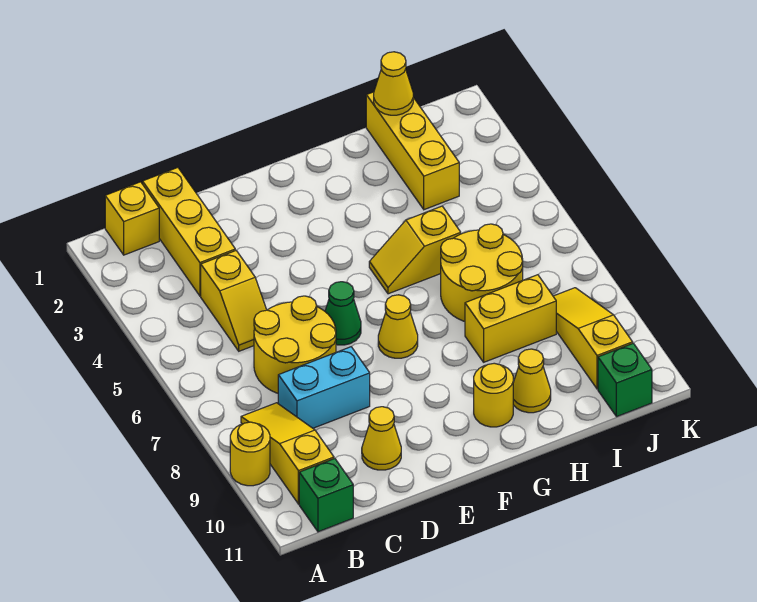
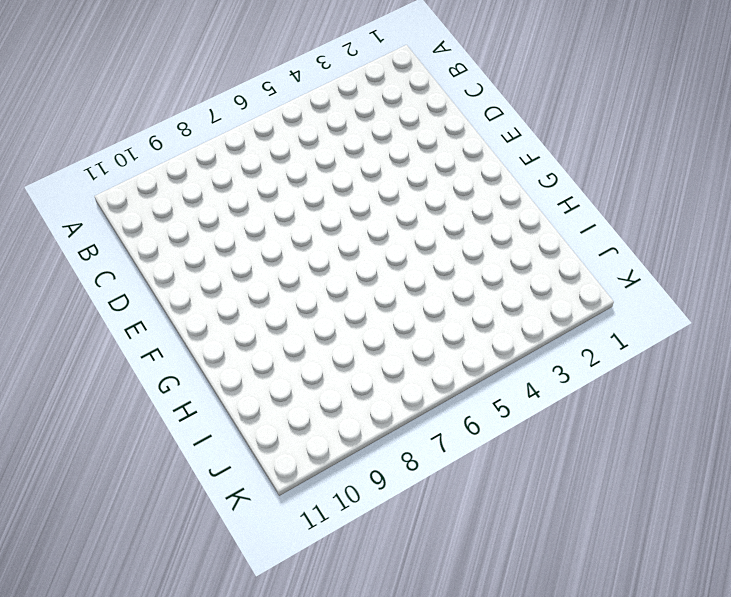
none -> yellow round brick A9 level 1
none -> yellow brick B1 level 1
none -> yellow slope B8:B10 level 1 top 10

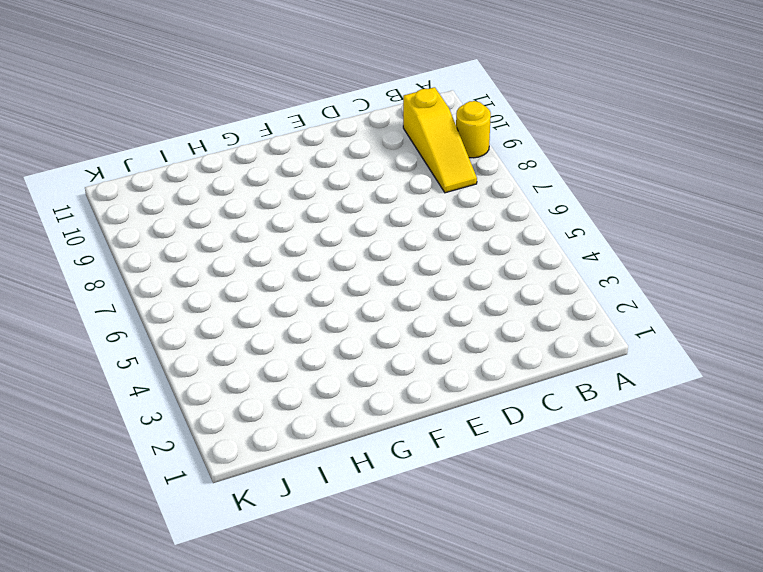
none -> yellow brick B1 level 1
none -> green brick B11 level 1
none -> yellow brick C1:C3 level 1

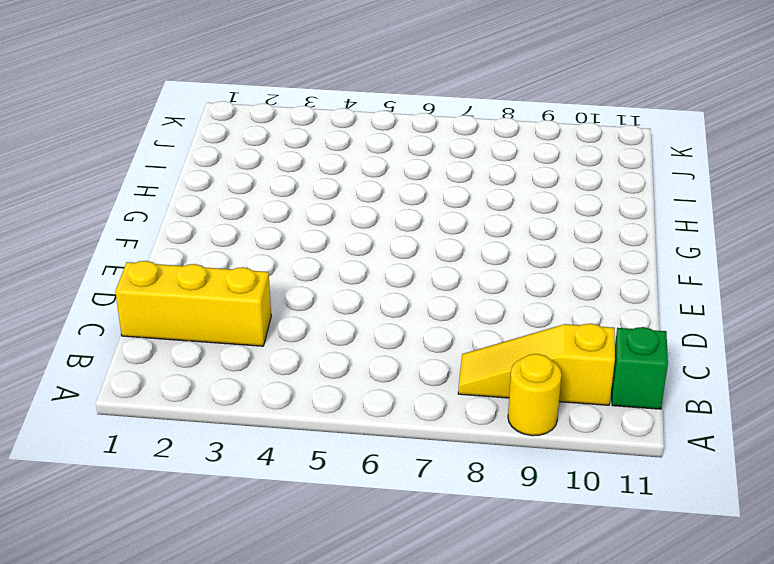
none -> yellow brick B1 level 1
none -> yellow slope C4:C5 level 1 top 4
none -> yellow round brick C6:D7 level 1

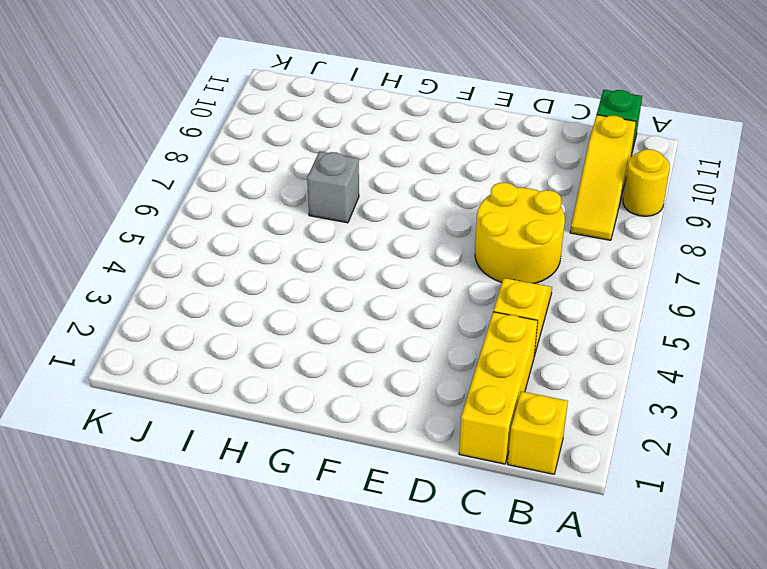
grey brick H7 level 1 -> yellow round brick H6:I7 level 1
none -> cyan brick C8:D8 level 1
none -> yellow cone D10 level 1
none -> green cone E6 level 1

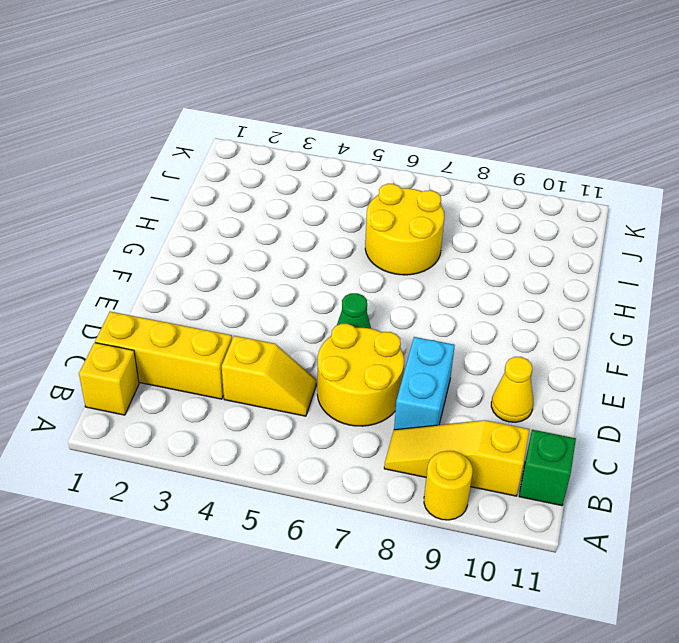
none -> yellow cone F7 level 1
none -> yellow slope G5:H5 level 1 top H
none -> yellow round brick G10 level 1

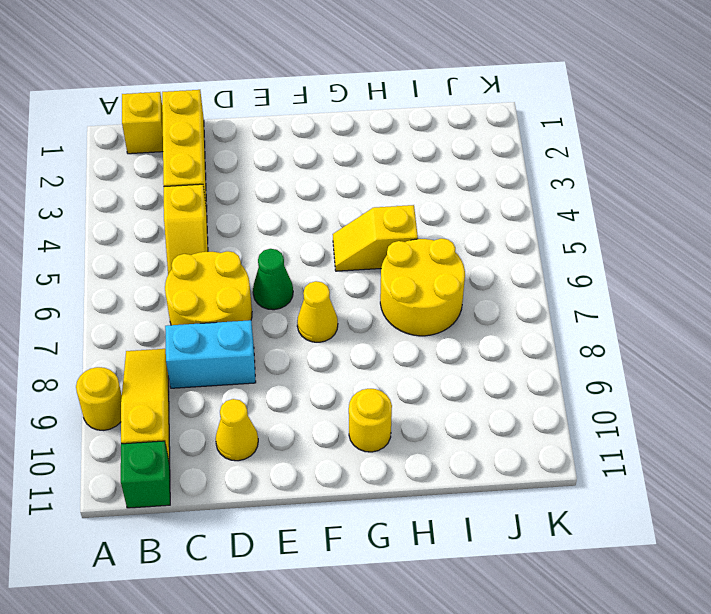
none -> yellow brick H8:I8 level 1
none -> yellow cone H10 level 1
none -> yellow brick I1:I3 level 1

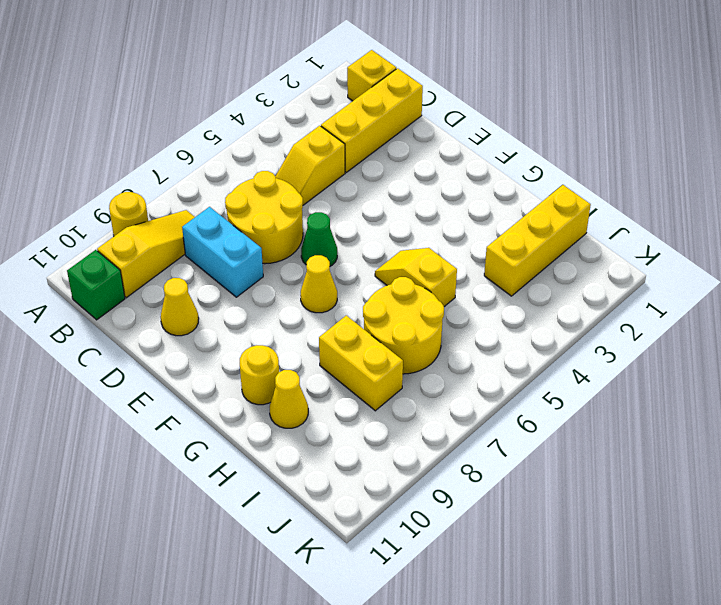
none -> yellow slope J8:J10 level 1 top 10
none -> green brick J11 level 1
none -> yellow cone I1 level 2

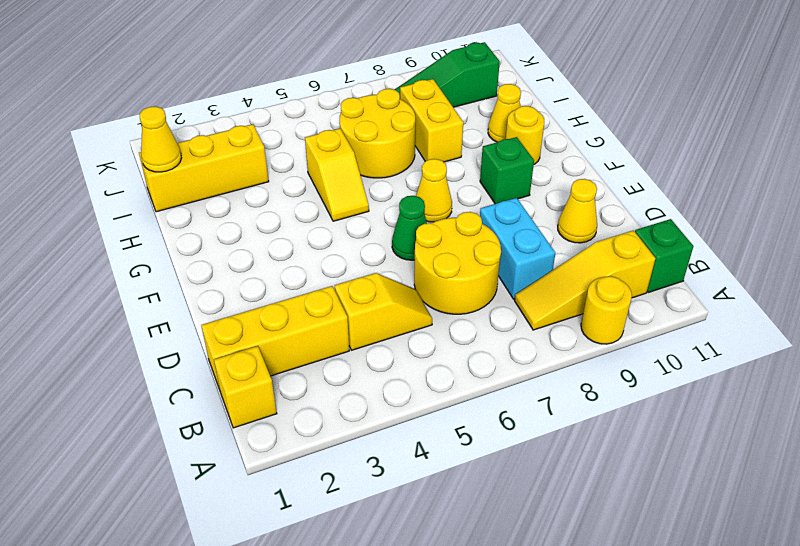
green brick F9 level 1 -> green brick J11 level 1
green slope J8:J10 level 1 top 10 -> yellow slope J8:J10 level 1 top 10

